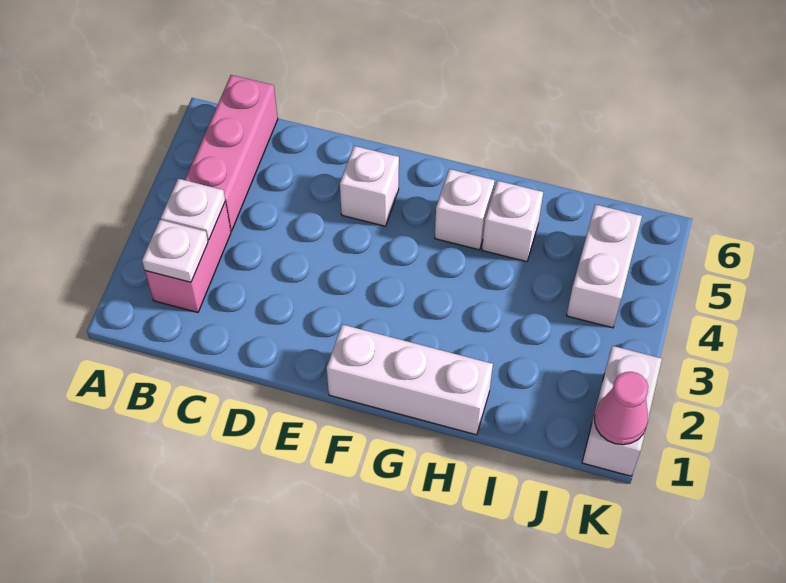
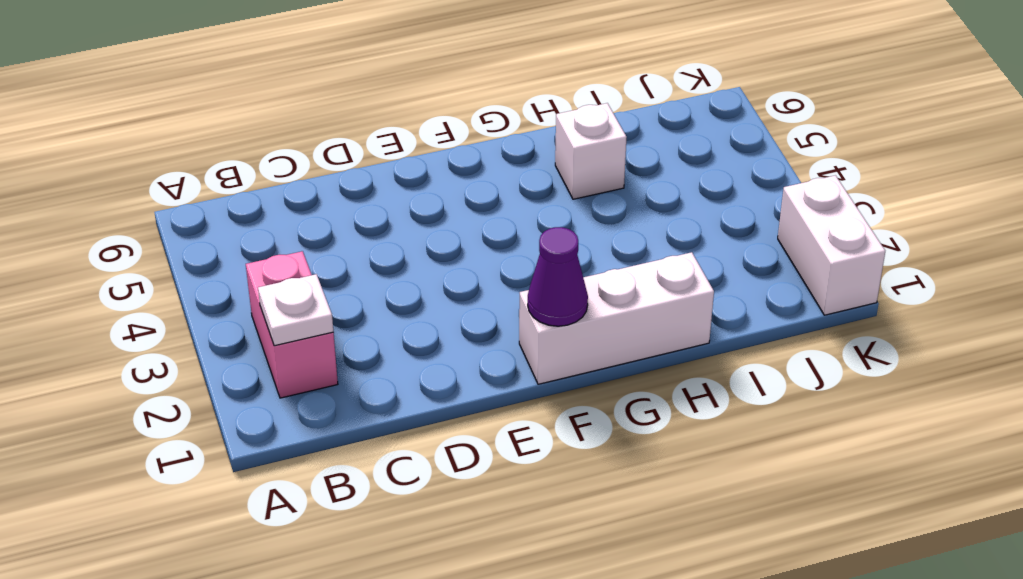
purple cone F1 level 2 -> none
none -> pink brick B4:B6 level 1
none -> white brick E5 level 1

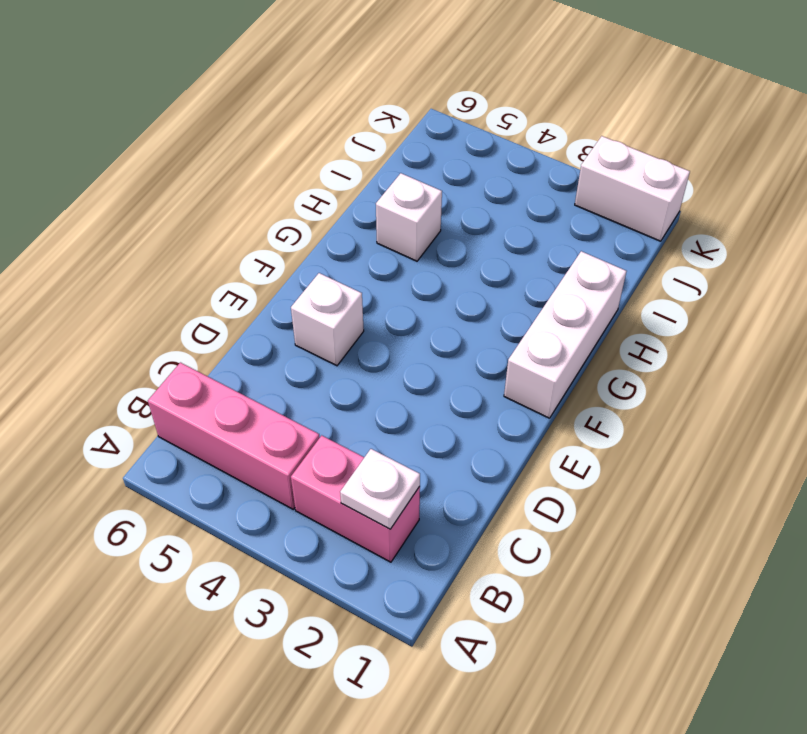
none -> white brick G5 level 1
none -> white brick J4:J5 level 1

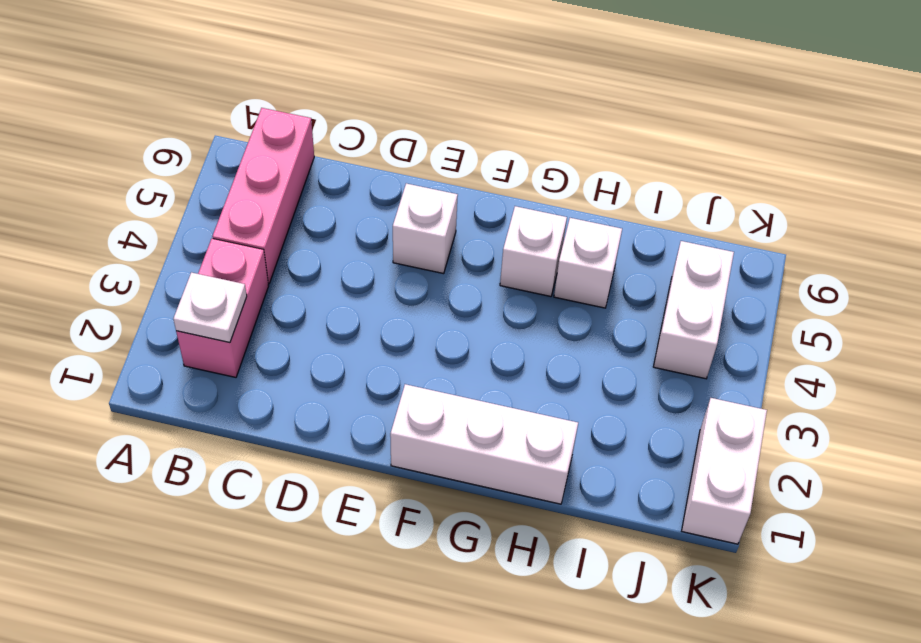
none -> white plate B3 level 2
none -> pink cone K1 level 2

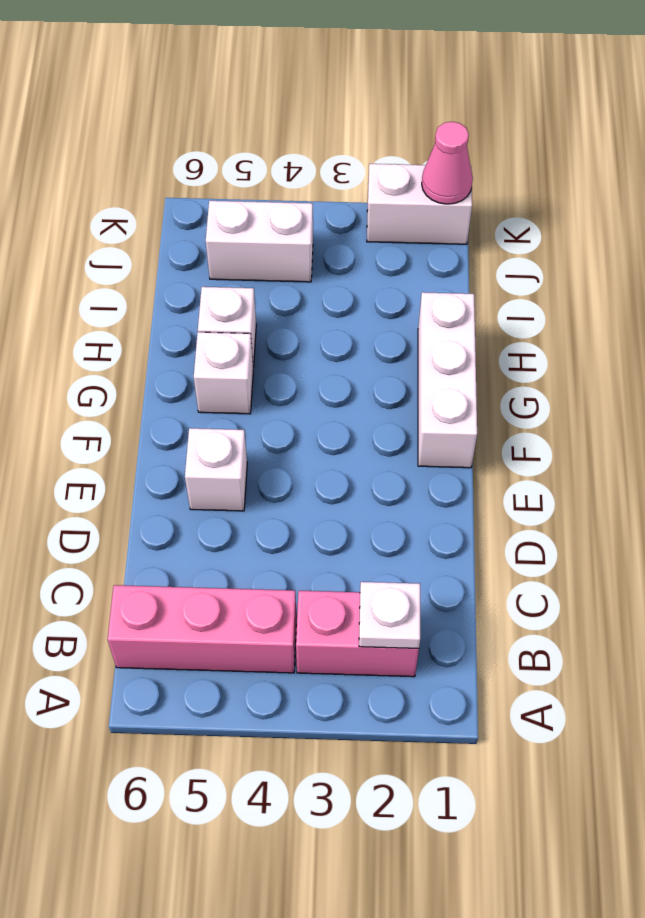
none -> white plate B3 level 2

